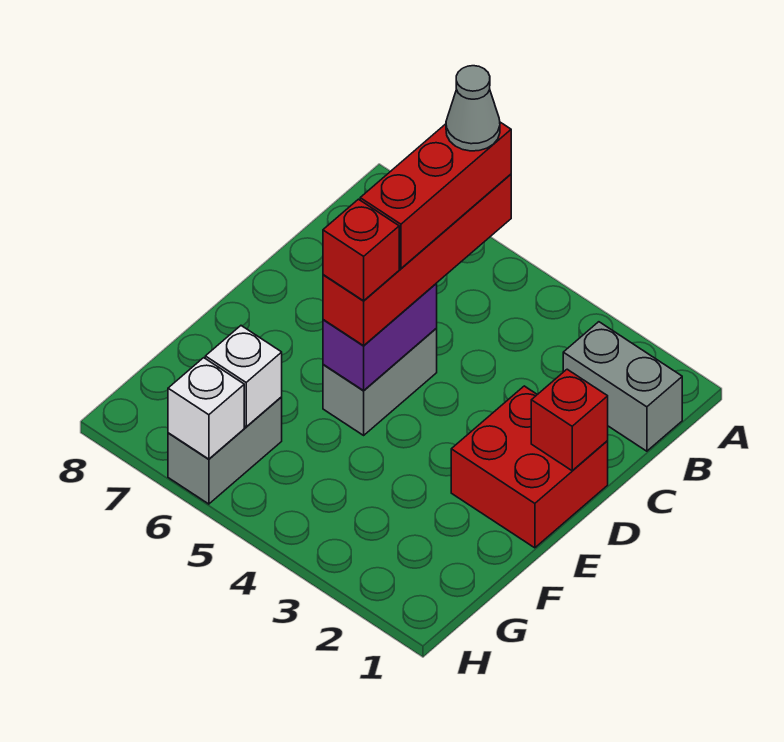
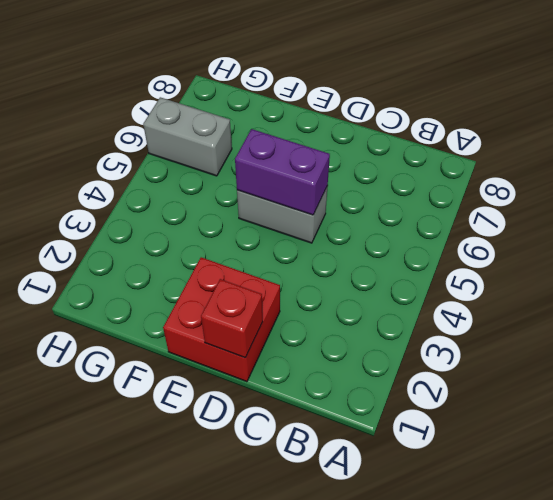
none -> grey brick B1:B2 level 1
none -> white brick G6 level 2
none -> white brick H6 level 2

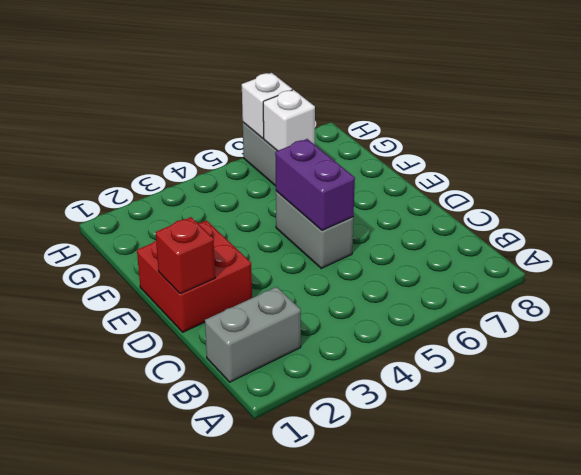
none -> red brick B5:E5 level 3
none -> red brick B5:D5 level 4
none -> red brick E5 level 4

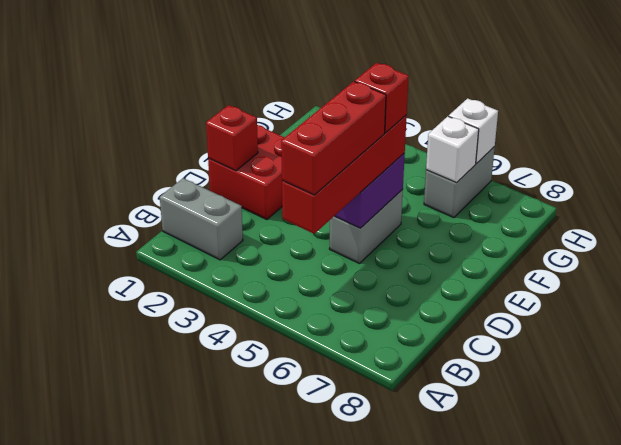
none -> grey cone B5 level 5

